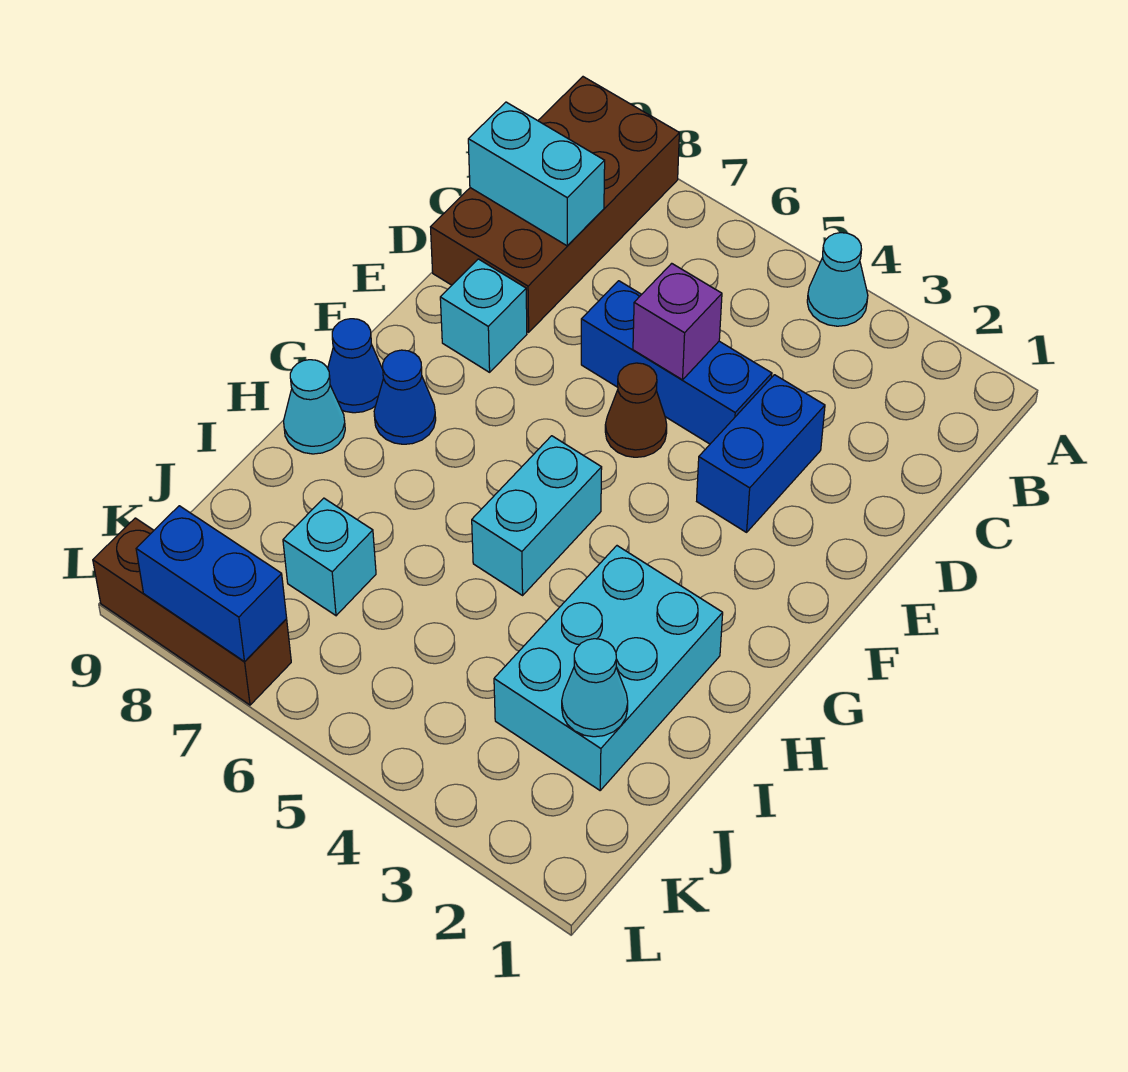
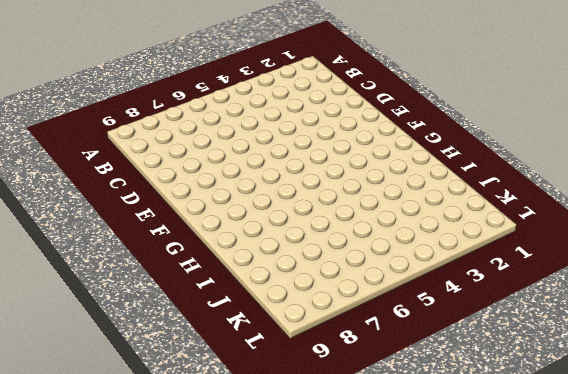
none -> cyan cone A4 level 1
none -> brown brick A8:D9 level 1
none -> blue brick D3:E3 level 1

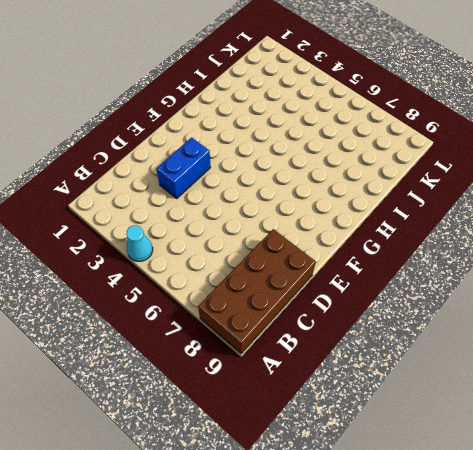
none -> blue brick D4:D6 level 1
none -> brown cone E5 level 1
none -> cyan brick E8 level 1

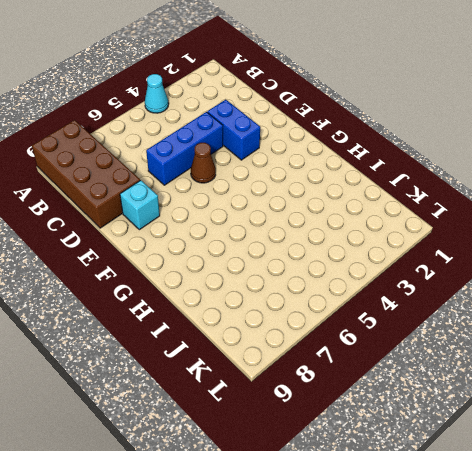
none -> cyan brick G5:H5 level 1
none -> blue cone G8 level 1
none -> blue cone G9 level 1

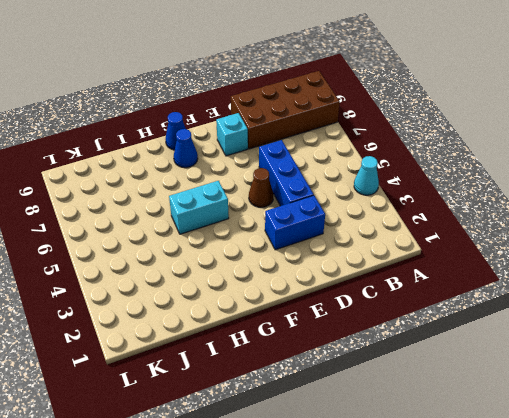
none -> cyan brick H2:J3 level 1
none -> cyan cone H9 level 1
none -> cyan brick J7 level 1

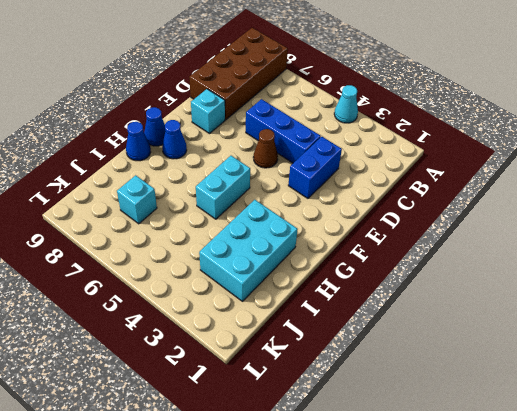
blue cone H9 level 1 -> cyan cone H9 level 1
none -> brown brick L7:L9 level 1
none -> cyan brick C8:C9 level 2
none -> purple brick D5 level 2

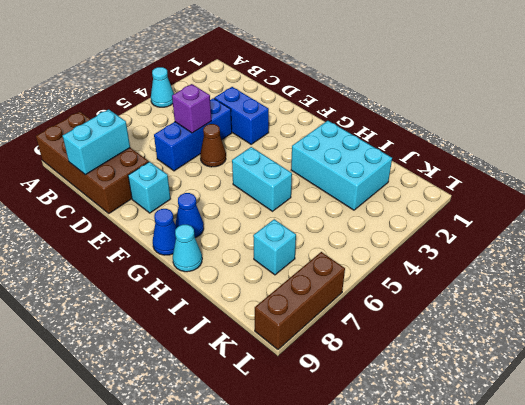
none -> cyan cone J2 level 2
none -> blue brick L7:L8 level 2

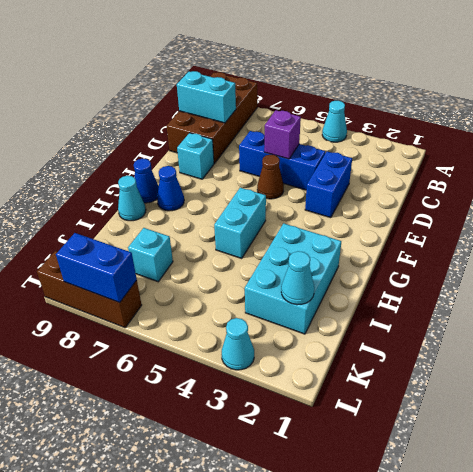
cyan cone L3 level 1 -> none

